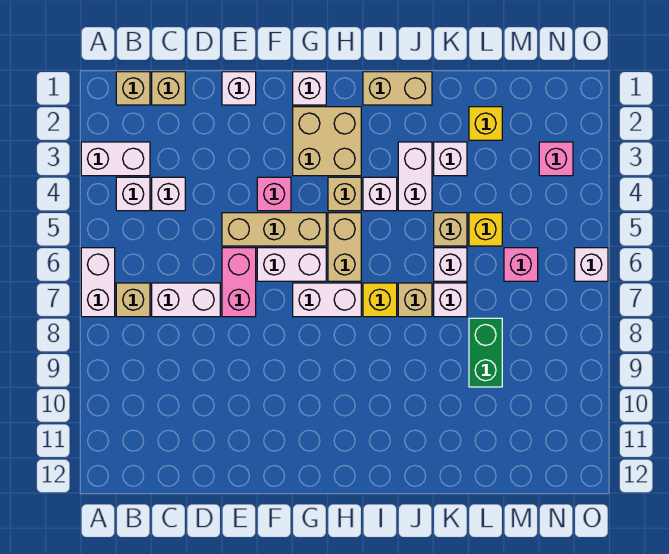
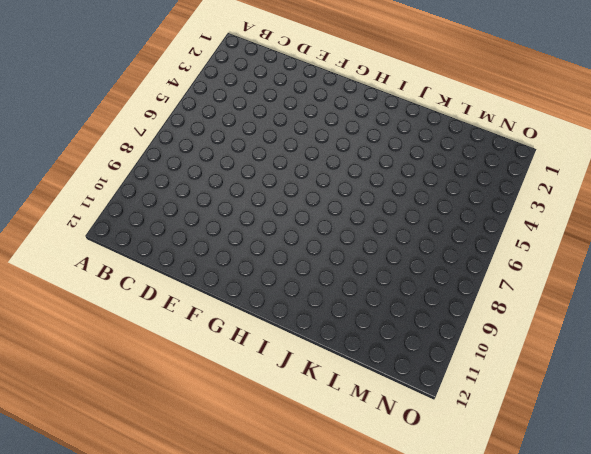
none -> white brick A3:B3 level 1
none -> white brick A6:A7 level 1
none -> tan brick B1 level 1
none -> white brick B4 level 1

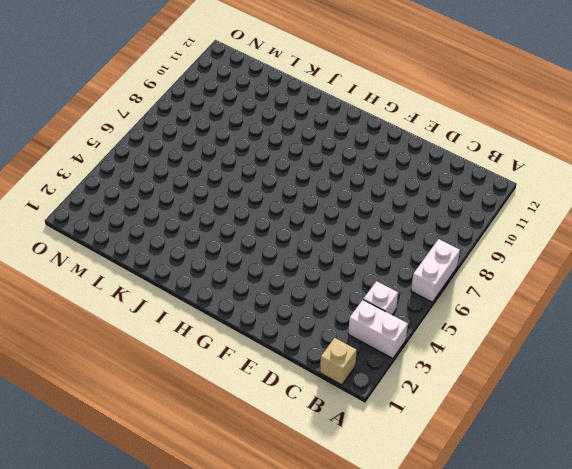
none -> tan brick B7 level 1
none -> tan brick C1 level 1
none -> white brick C4 level 1
none -> white brick C7:D7 level 1

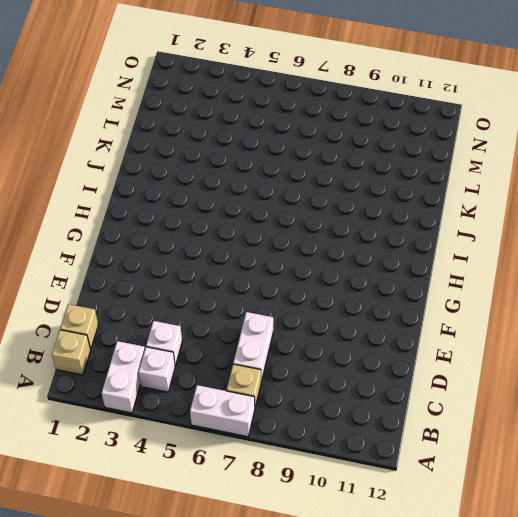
none -> white brick E1 level 1
none -> tan brick E5:G5 level 1
none -> pink brick E6:E7 level 1
none -> pink brick F4 level 1

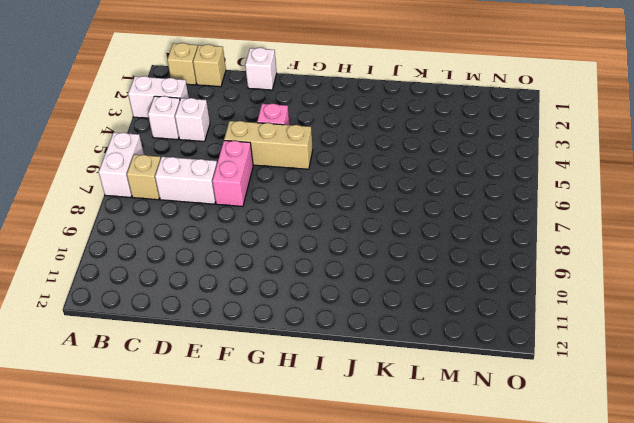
none -> white brick F6:G6 level 1
none -> white brick G1 level 1
none -> tan brick G2:H3 level 1
none -> white brick G7:H7 level 1

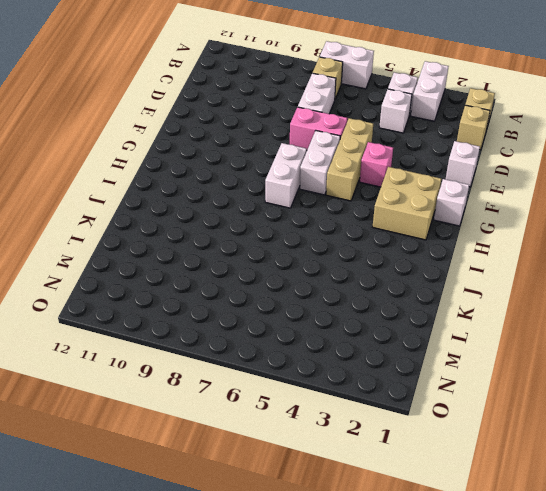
none -> tan brick H4 level 1
none -> tan brick H5:H6 level 1
none -> tan brick I1:J1 level 1
none -> white brick I4 level 1

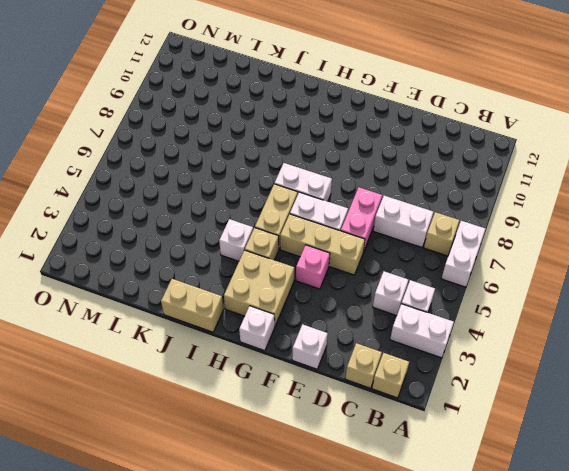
none -> yellow brick I7 level 1
none -> white brick J3:J4 level 1
none -> tan brick J7 level 1
none -> white brick K3 level 1

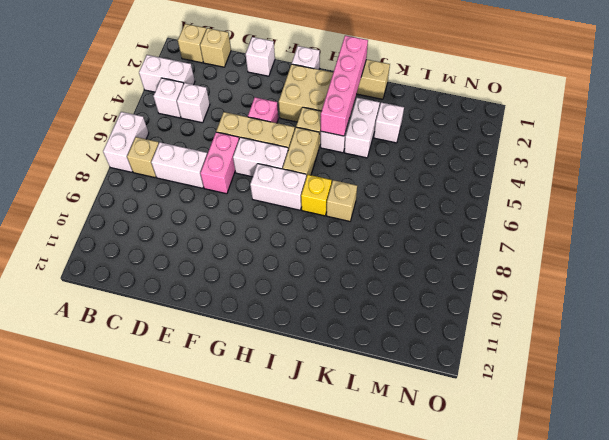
pink brick I1:I4 level 2 -> none
none -> tan brick K5 level 1
none -> white brick K6 level 1
none -> white brick K7 level 1
none -> yellow brick L2 level 1

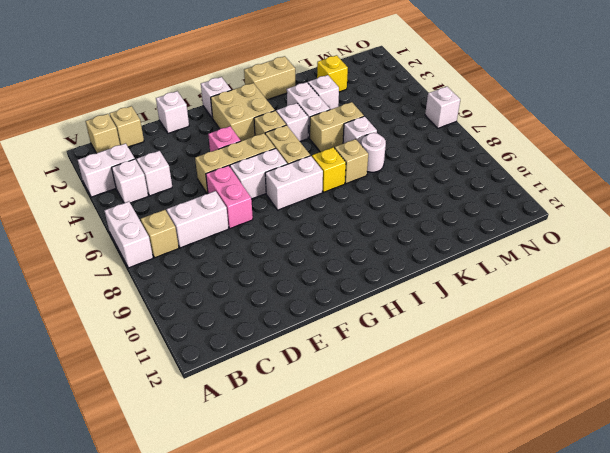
tan brick J5:K5 level 1 -> tan brick K5 level 1
white round brick K7 level 1 -> white brick K7 level 1
none -> yellow brick L5 level 1
none -> green brick L8:L9 level 1
none -> pink brick M6 level 1
none -> pink brick N3 level 1

